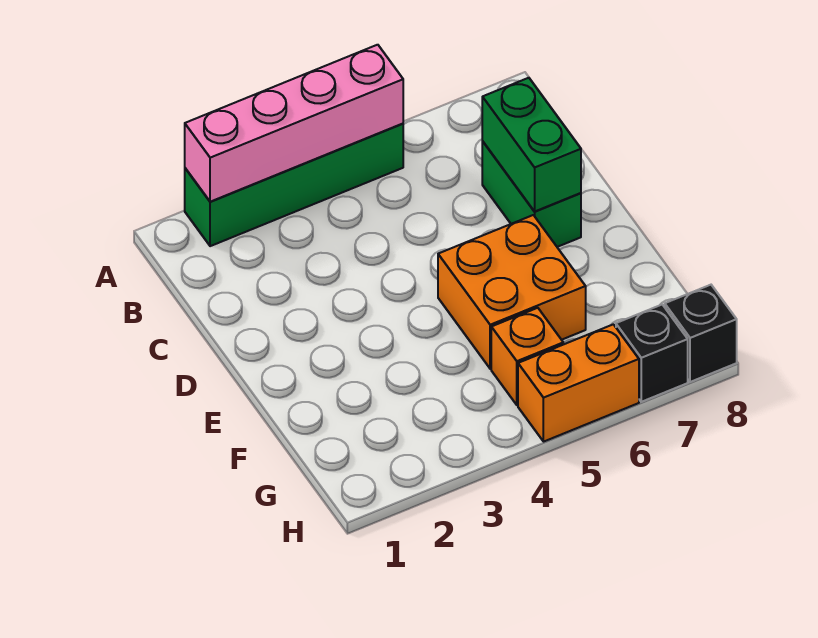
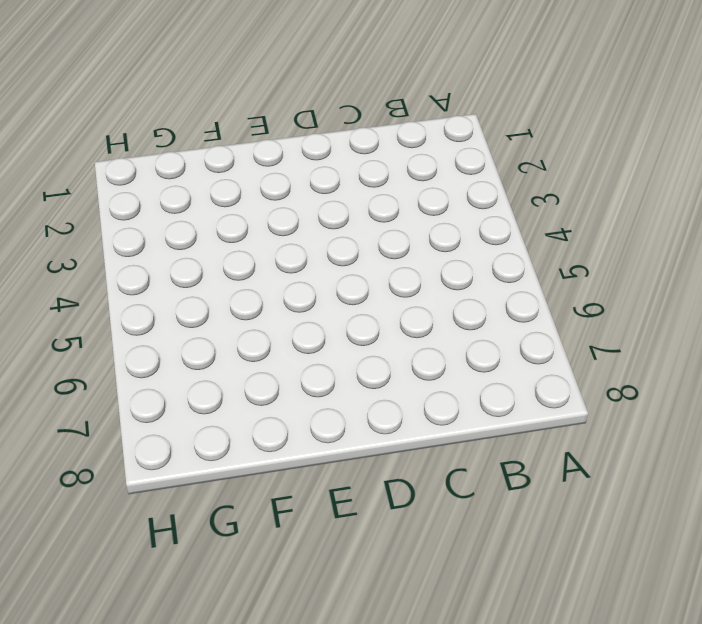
none -> green brick A2:A5 level 1
none -> green brick C7:D7 level 1

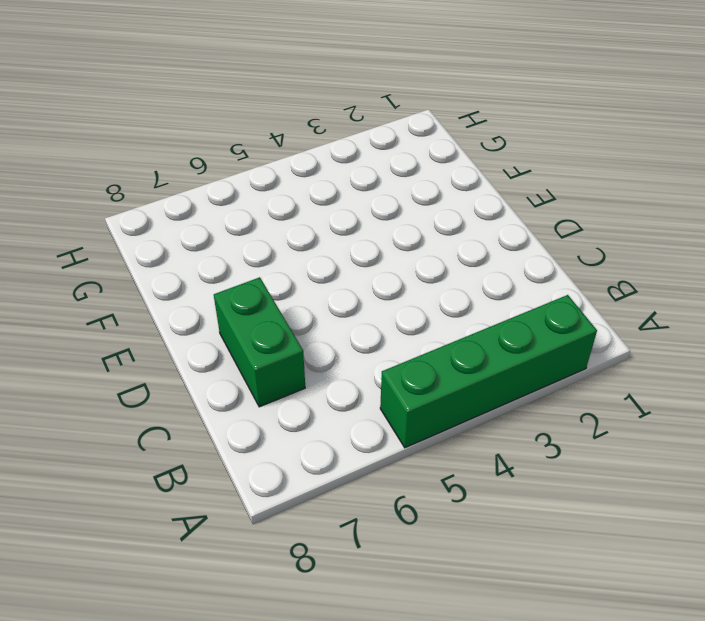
none -> orange brick E5:F6 level 1
none -> orange brick G5 level 1

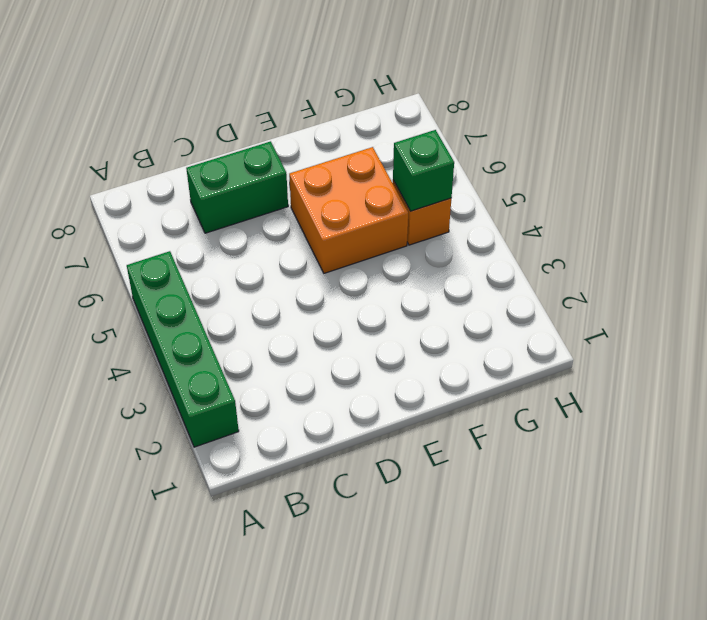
green brick G5 level 2 -> none
none -> orange brick H5:H6 level 1
none -> black brick H7 level 1

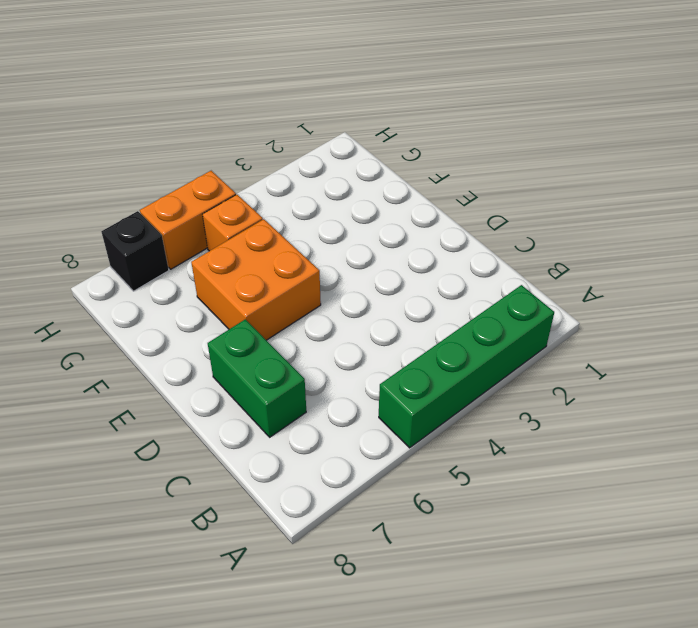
none -> black brick H8 level 1
none -> pink brick A2:A5 level 2

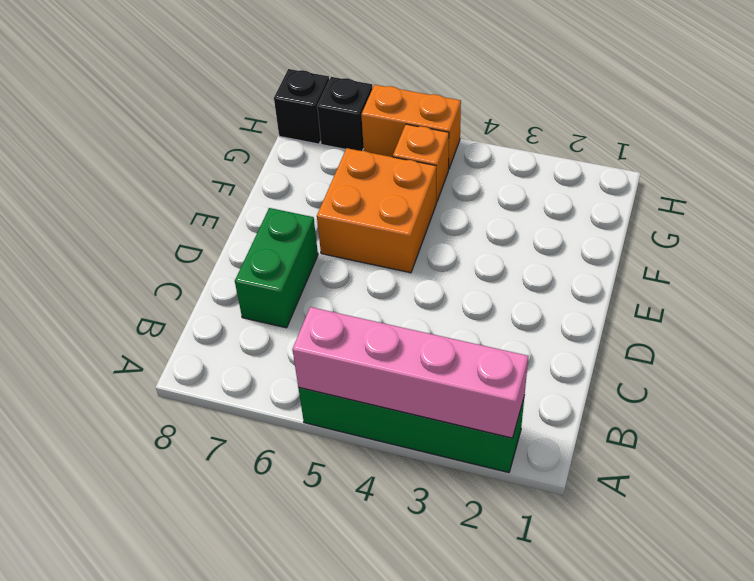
none -> green brick C7:D7 level 2

